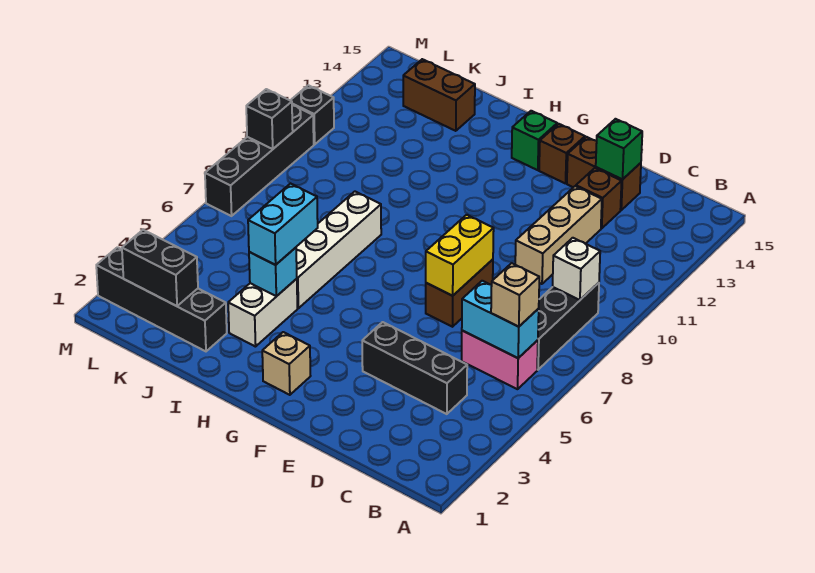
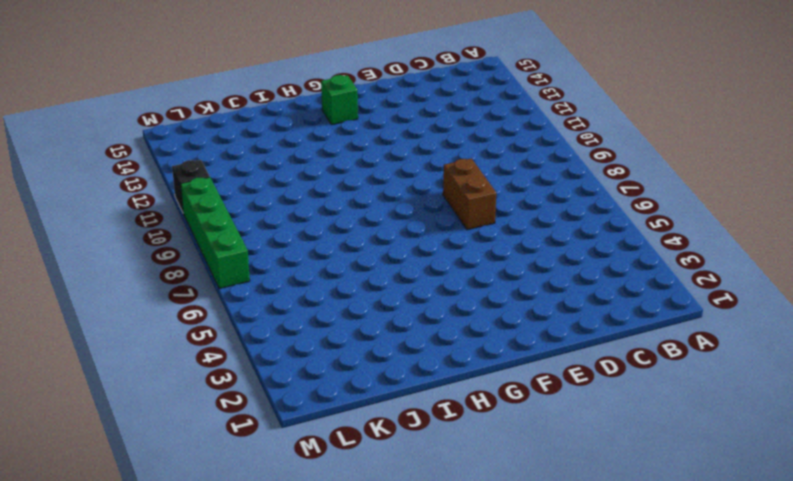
green brick M7:M10 level 1 -> black brick M7:M10 level 1
none -> pink brick B6:C6 level 1
none -> black brick B7:B9 level 1
none -> black brick C4:E4 level 1

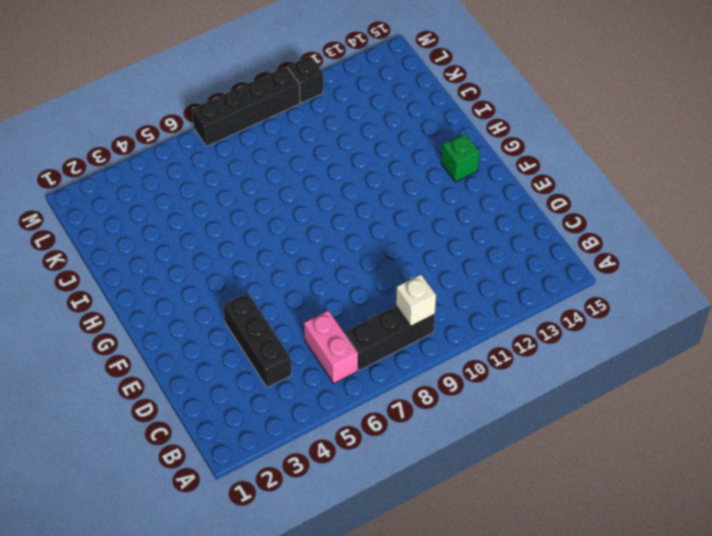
none -> tan brick D10:D12 level 1
none -> brown brick D13 level 1
none -> brown brick D14:E14 level 1

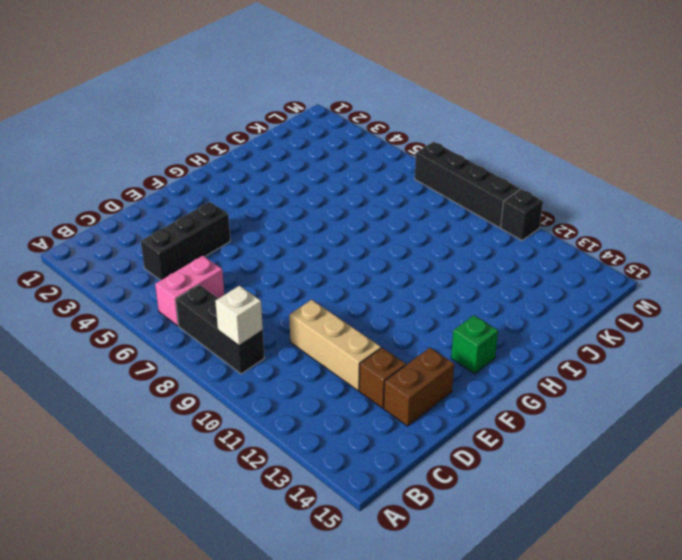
none -> brown brick E7:E8 level 1
none -> brown brick F14 level 1
none -> tan brick G2 level 1

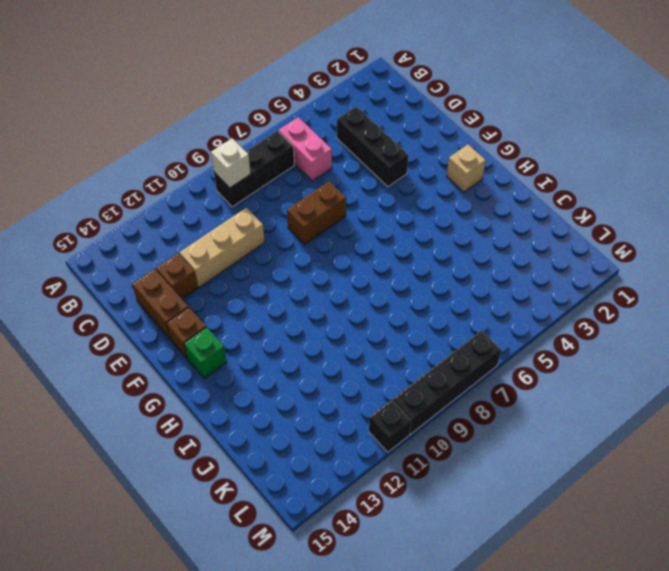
none -> white brick I3:I4 level 1
none -> white brick I5:I8 level 1
none -> black brick J2:M2 level 1

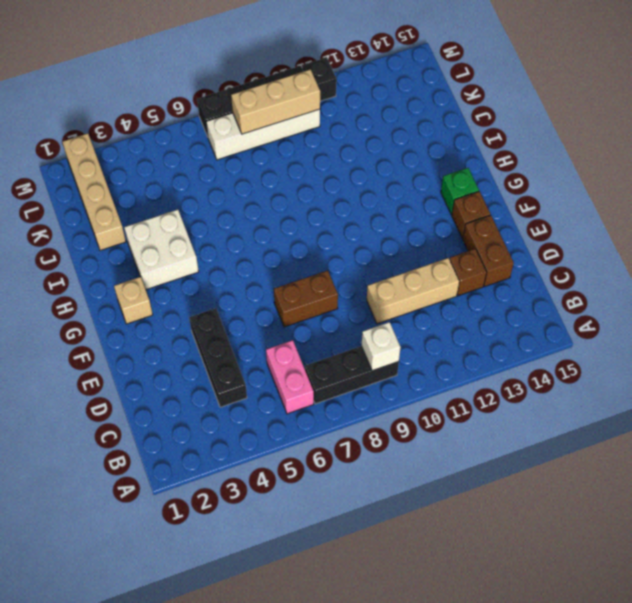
white brick H3:I4 level 1 -> white brick I3:I4 level 1
tan brick J2:M2 level 1 -> black brick J2:M2 level 1
white brick L7:L10 level 1 -> white brick I5:I8 level 1
tan brick L8:L10 level 2 -> none
none -> brown brick J14:K14 level 1
none -> cyan brick B6:C6 level 2
none -> green brick D14 level 2

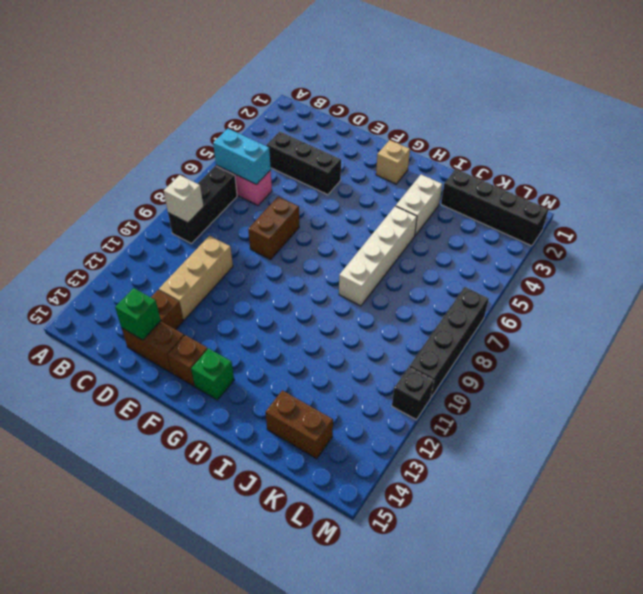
none -> yellow brick E7:E8 level 2
none -> cyan brick I4 level 2
none -> black brick K2:L2 level 2

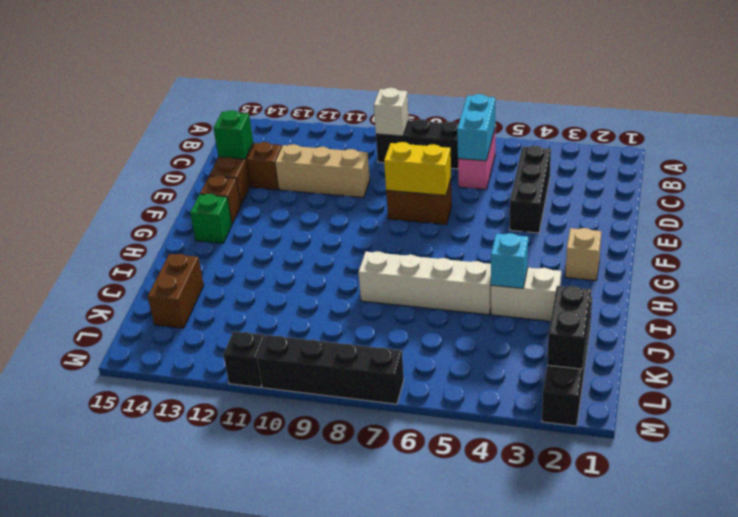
none -> black brick M9 level 2
none -> tan brick B6 level 3
none -> cyan brick I4:I5 level 3

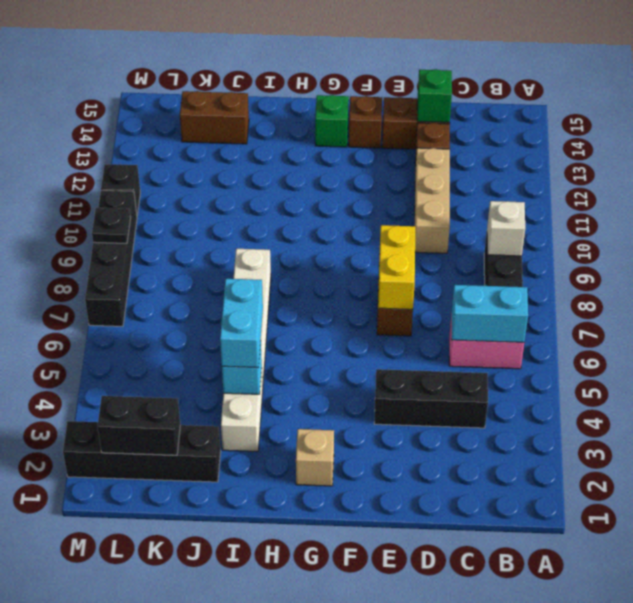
black plate M9 level 2 -> black brick M9 level 2
none -> tan brick B6 level 3

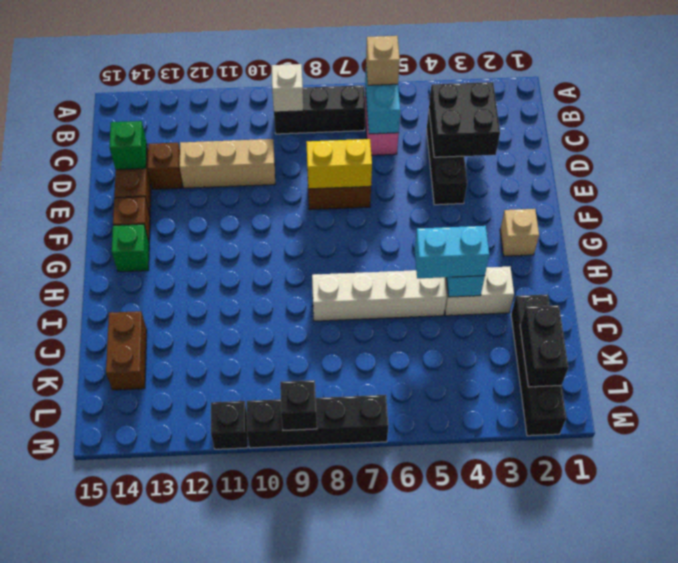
black brick C3:D4 level 2 -> none

